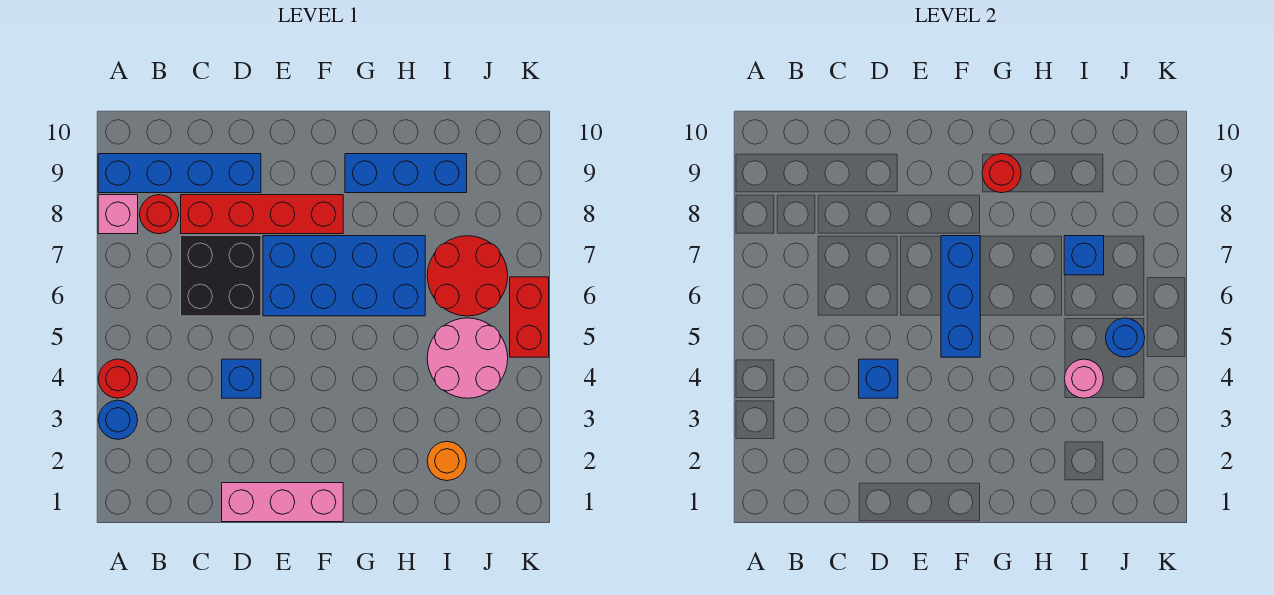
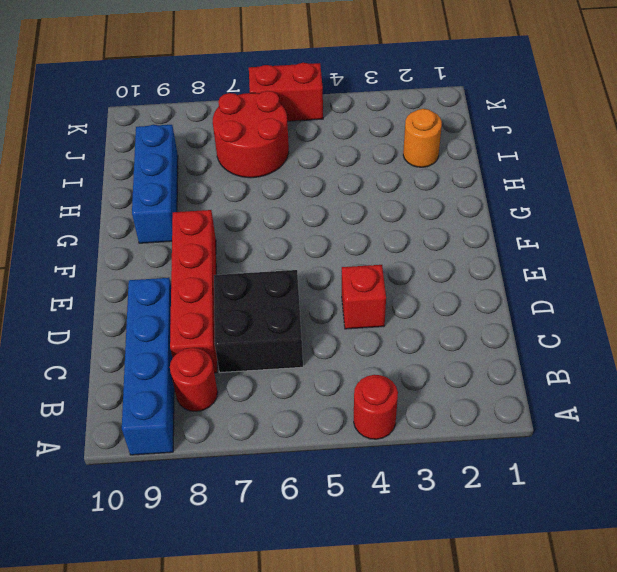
red brick D4 level 1 -> blue brick D4 level 1
none -> blue round brick A3 level 1
none -> pink brick A8 level 1
none -> pink brick D1:F1 level 1

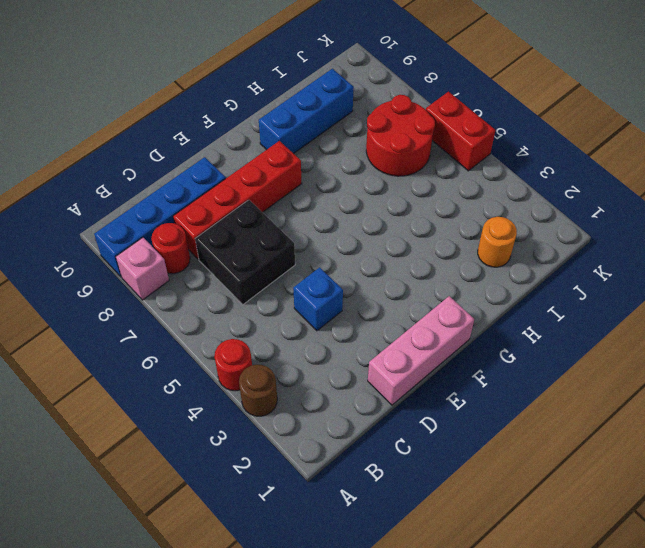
brown round brick A3 level 1 -> blue round brick A3 level 1
none -> blue brick E6:H7 level 1
none -> pink round brick I4:J5 level 1
none -> blue brick D4 level 2

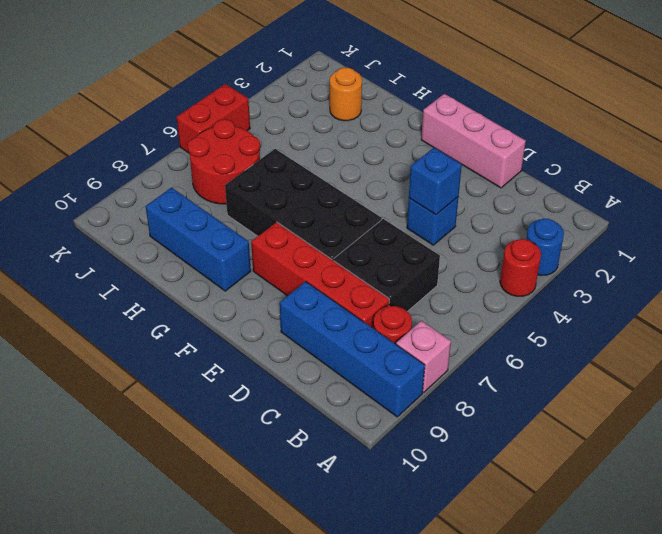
black brick E6:H7 level 1 -> blue brick E6:H7 level 1
none -> pink round brick I4:J5 level 1
none -> blue brick F5:F7 level 2
none -> red round brick G9 level 2

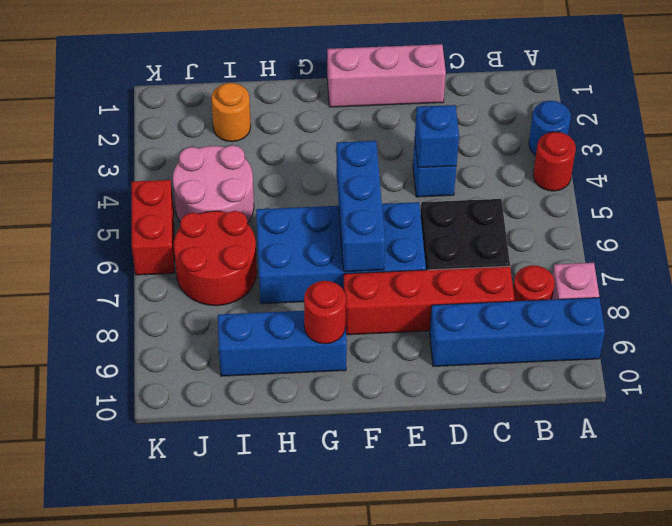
none -> pink round brick I4 level 2
none -> blue brick I7 level 2
none -> blue round brick J5 level 2

